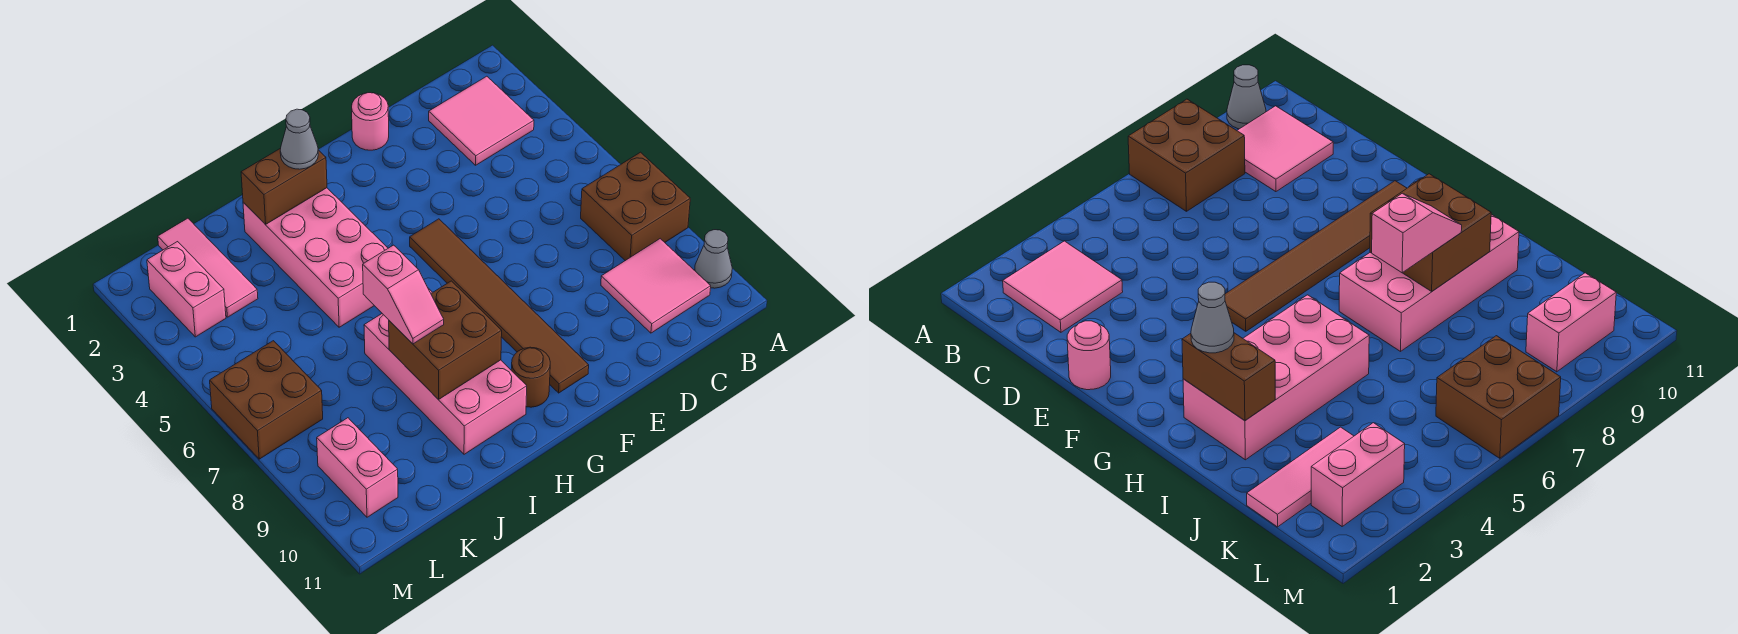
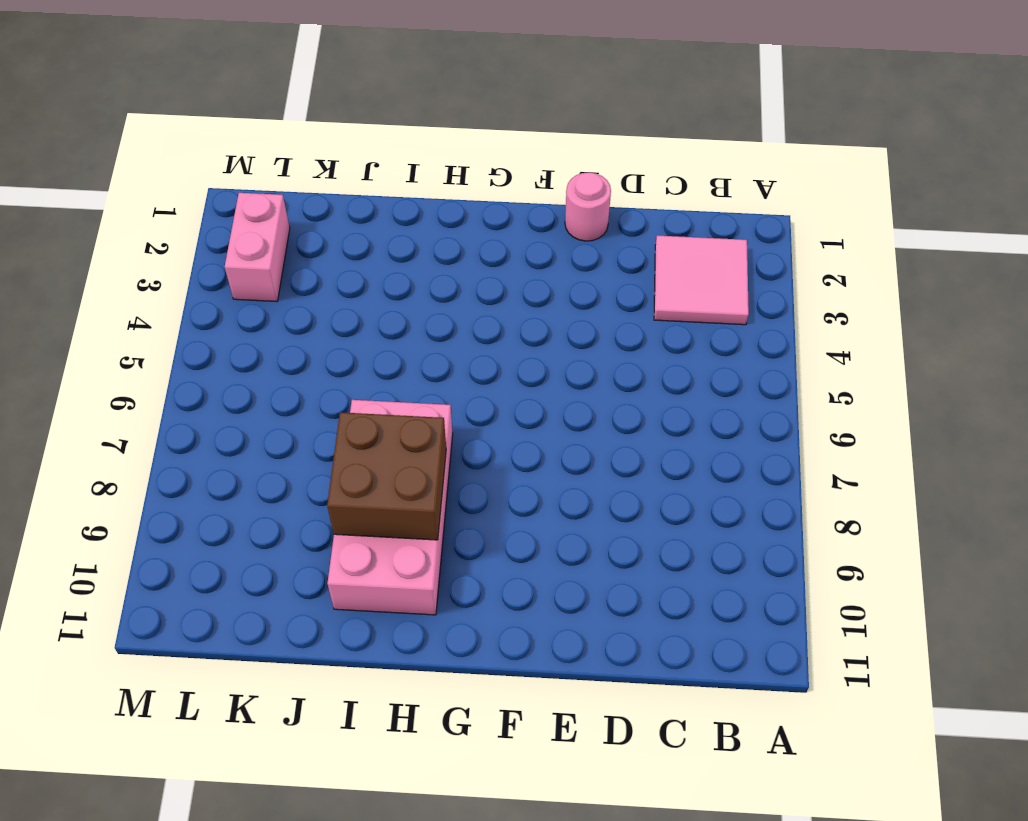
none -> brown brick A7:B8 level 1
none -> grey cone A10 level 1
none -> pink tile B9:C10 level 1

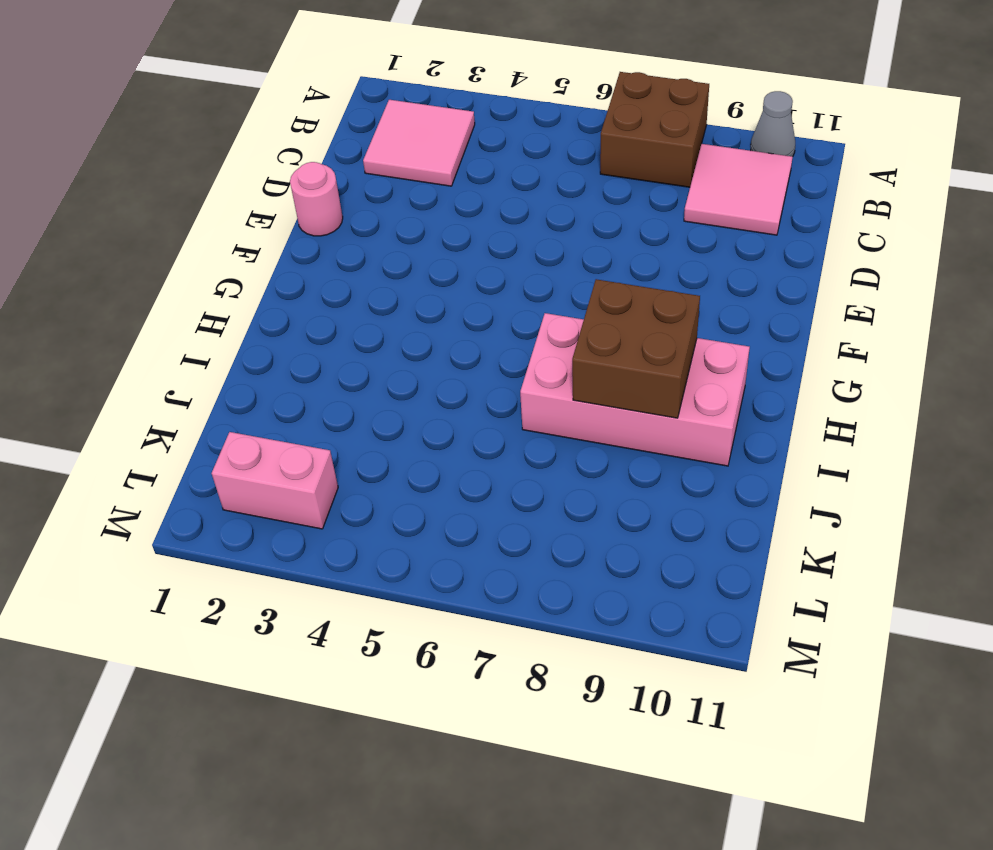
none -> brown tile F5:F10 level 1
none -> brown round brick G10 level 1
none -> pink brick H2:I5 level 1

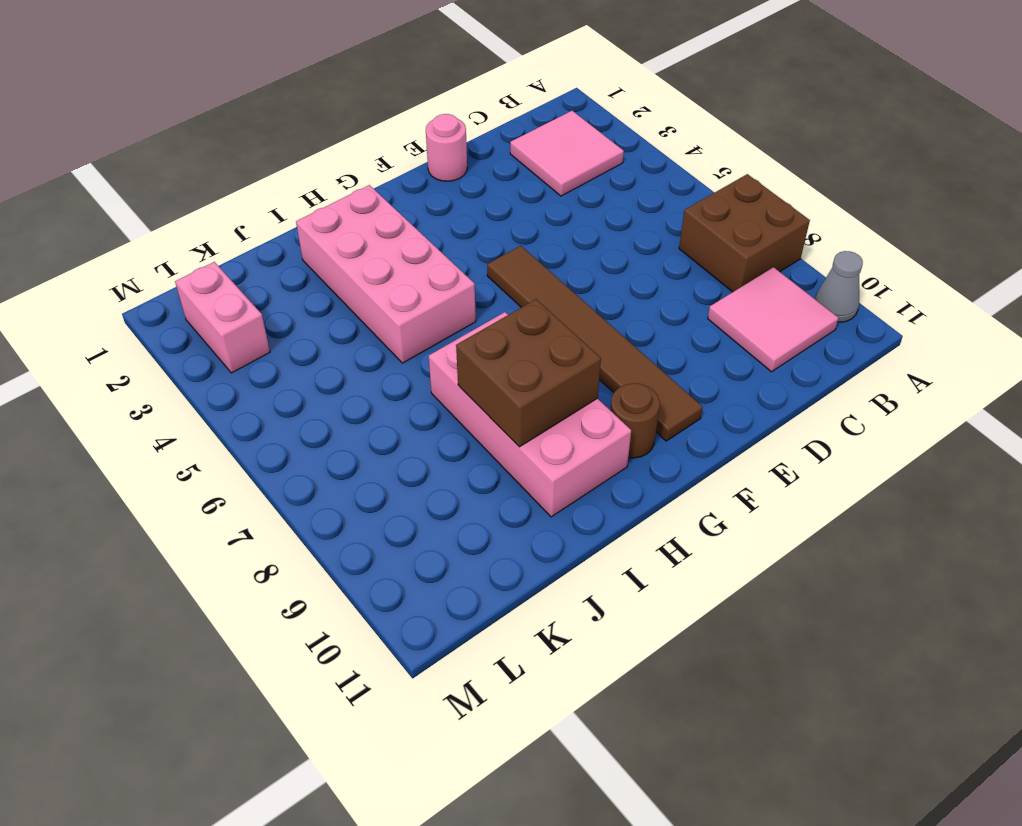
none -> pink tile K1:K3 level 1
none -> brown brick L6:M7 level 1
none -> pink brick L9:L10 level 1

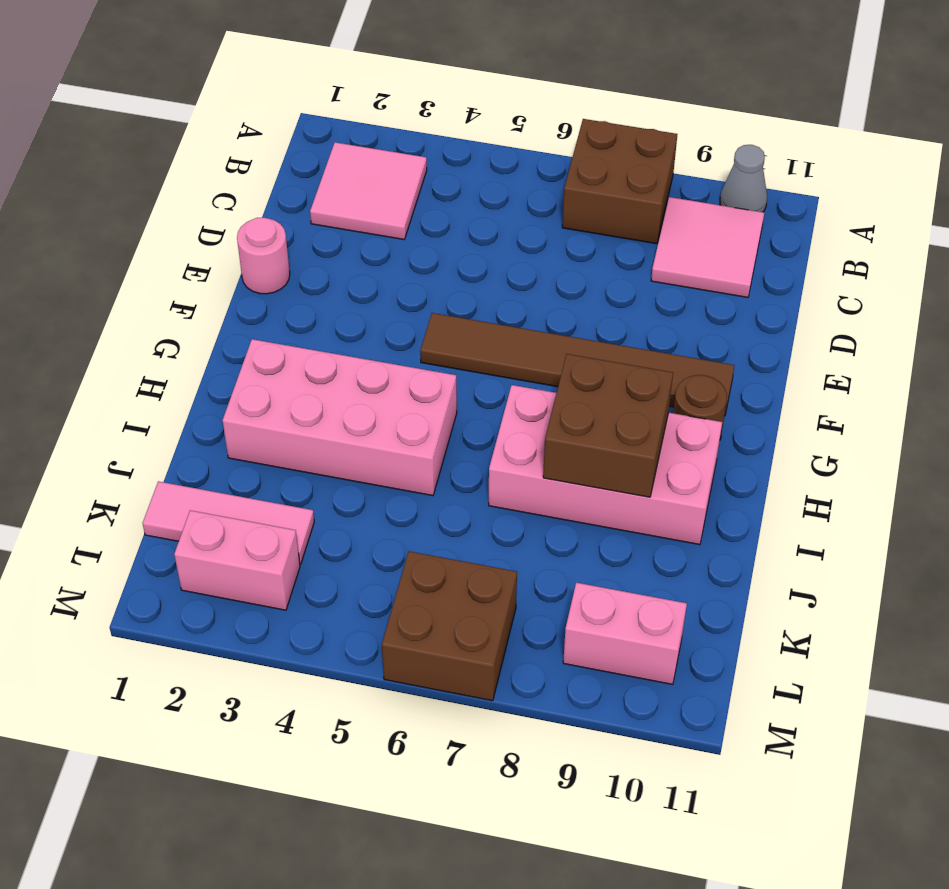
none -> brown brick H2:I2 level 2
none -> grey cone H2 level 3
none -> pink slope I7:I8 level 3 top 7

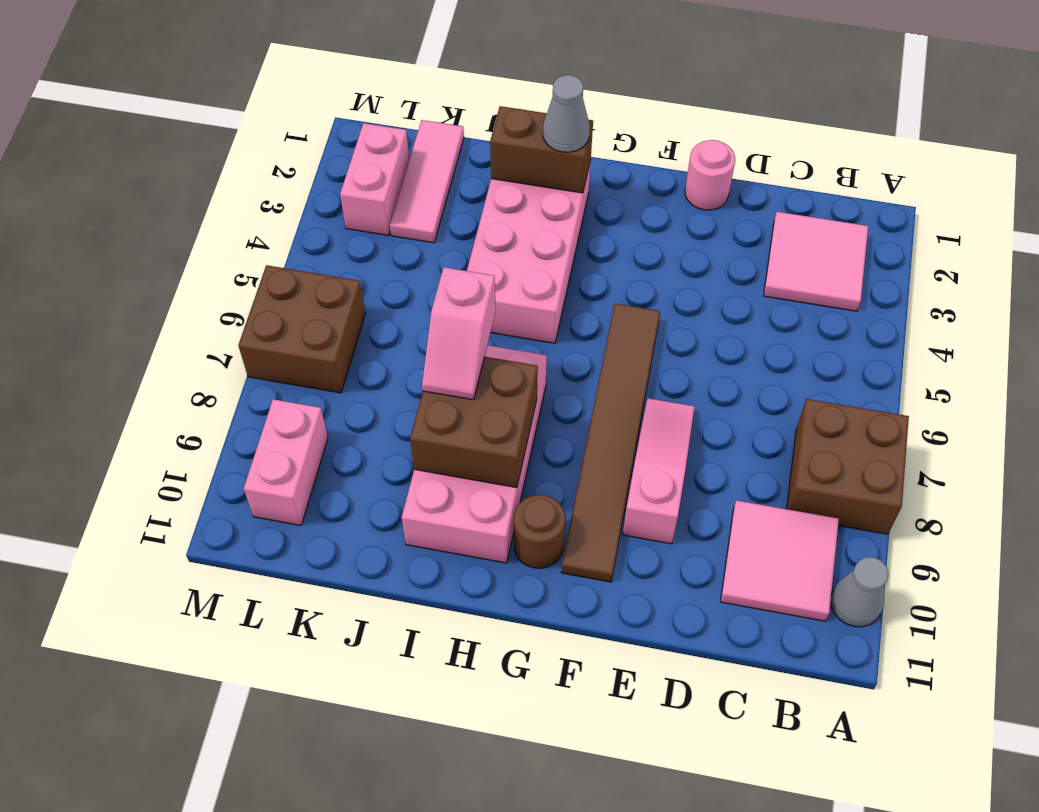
pink slope E7:E9 level 1 top 9 -> none

